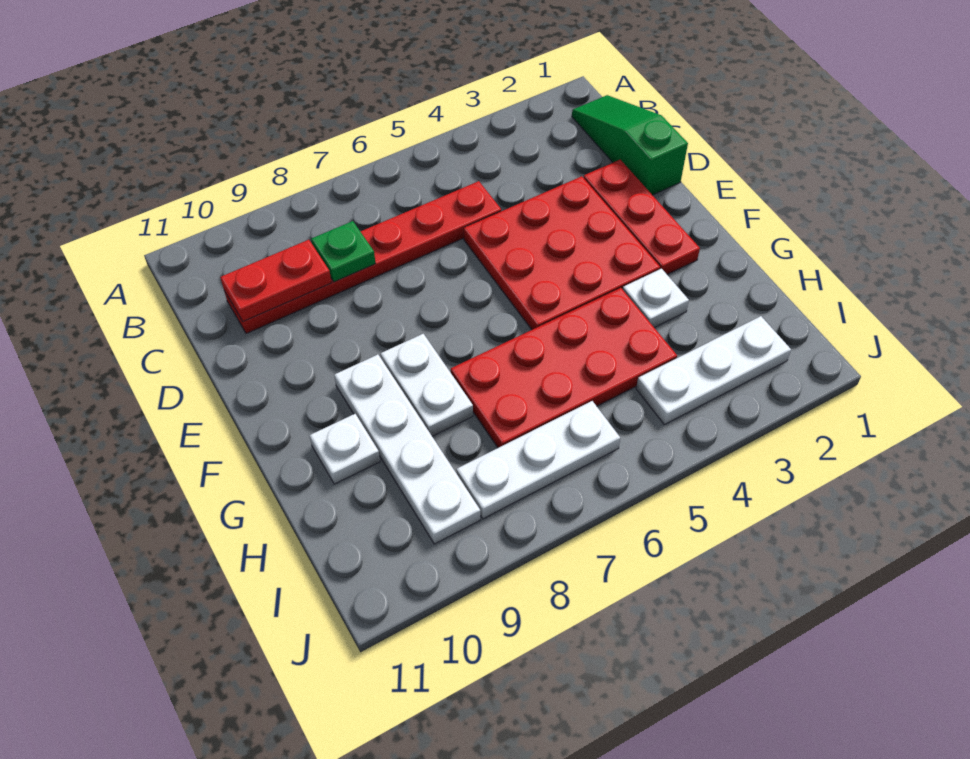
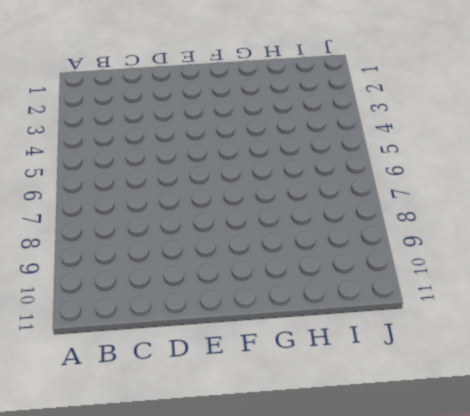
none -> green slope B1:D1 level 1 top D
none -> red plate C5:C10 level 1
none -> red plate D2:F2 level 1

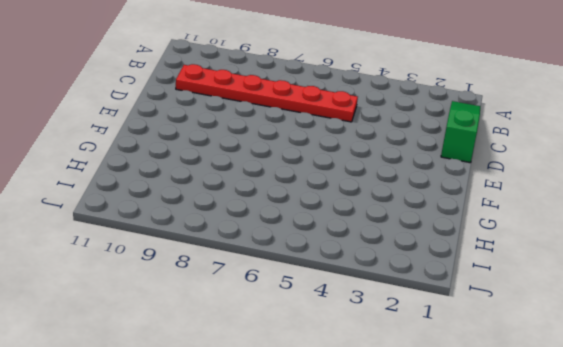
none -> red plate D2:F2 level 1
none -> red plate D3:F5 level 1
none -> white plate F8:G8 level 1

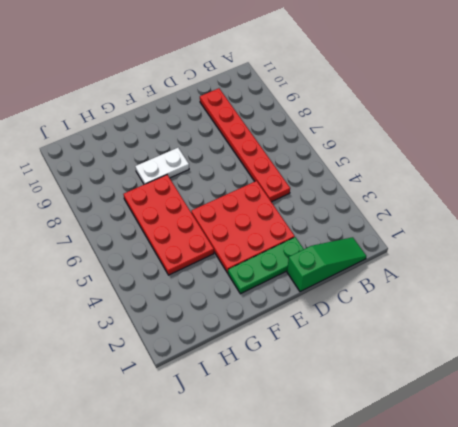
green plate D2:F2 level 1 -> red plate D2:F2 level 1
none -> white plate F9:I9 level 1
none -> white plate G3 level 1
none -> white plate G10 level 1

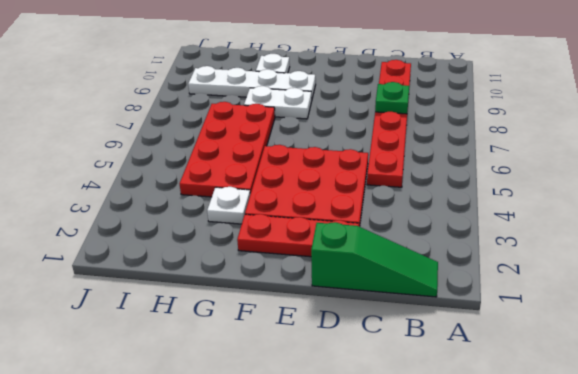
none -> white plate I2:I4 level 1
none -> white plate I6:I8 level 1
none -> red plate C9:C10 level 2

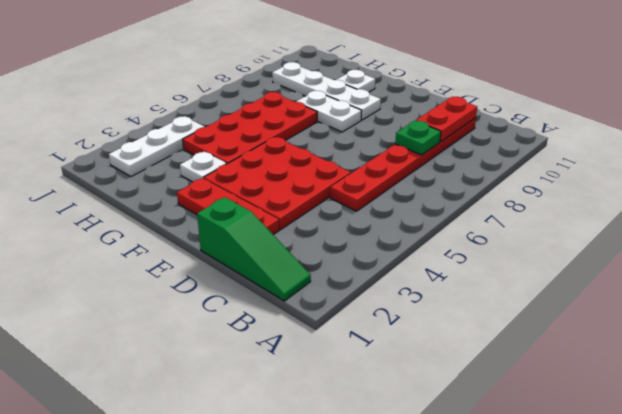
none -> white plate I6:I8 level 1

